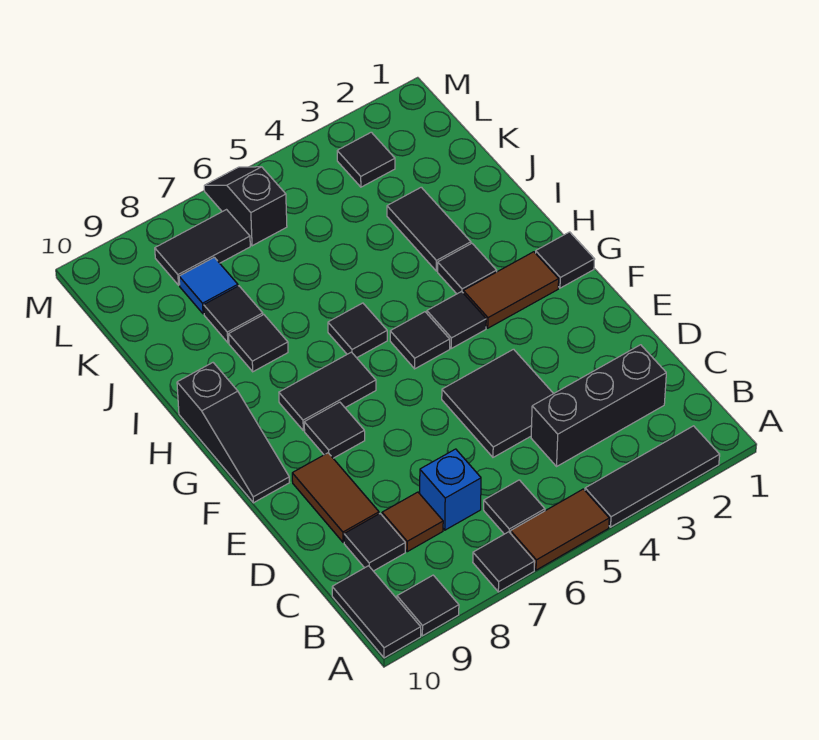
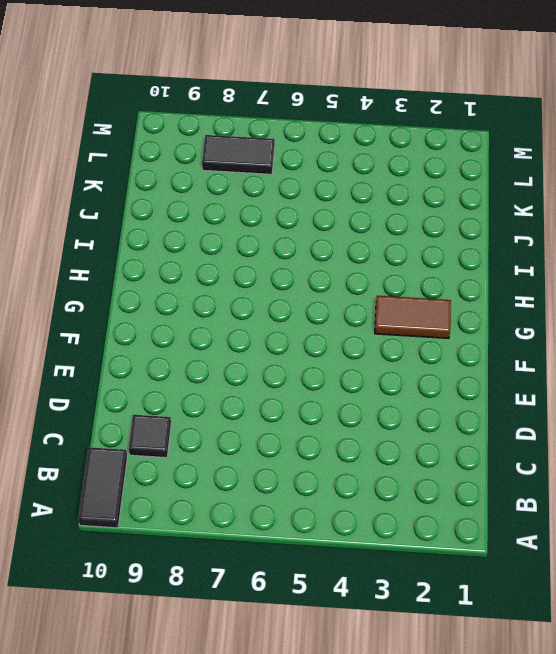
none -> black tile A2:A4 level 1
none -> brown tile A5:A6 level 1
none -> black tile A7 level 1

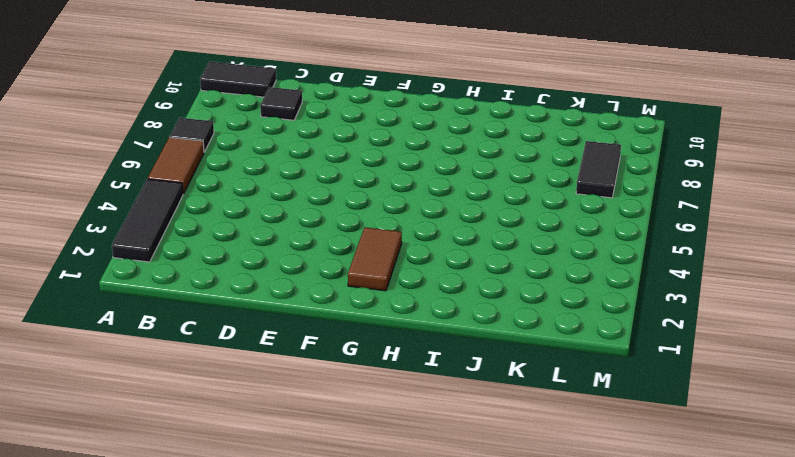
none -> black tile A9 level 1
none -> black tile B6 level 1
none -> black brick C2:C4 level 1

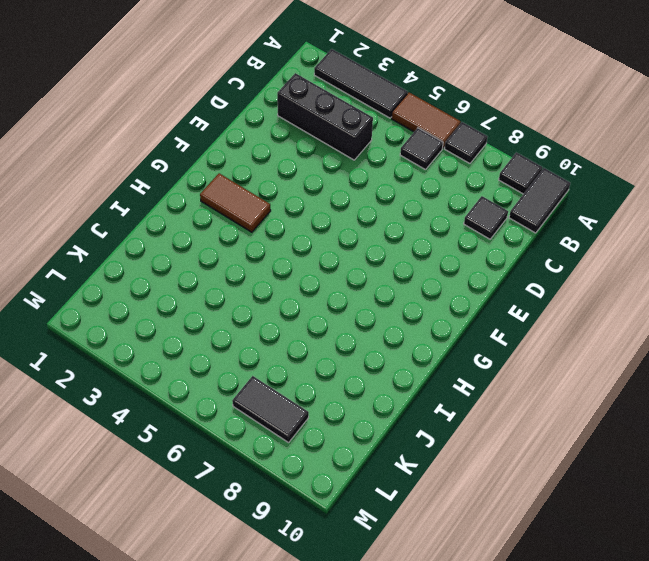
none -> blue brick C7 level 1
none -> brown tile C8 level 1
none -> black tile D4:E5 level 1

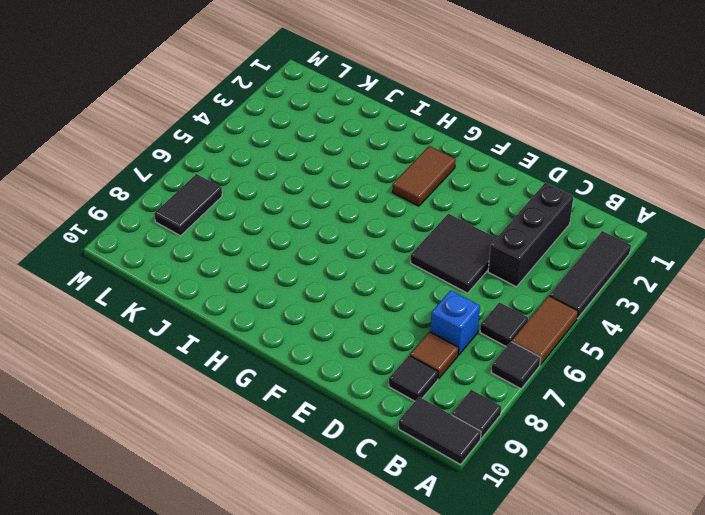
none -> brown tile D9:E9 level 1
none -> black tile F8 level 1
none -> black slope F10:H10 level 1 top H

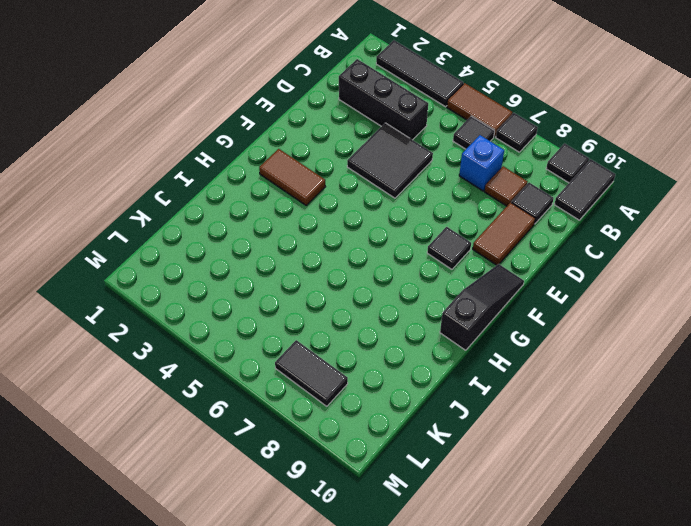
none -> black tile G1 level 1
none -> black tile G4 level 1
none -> black tile G5 level 1

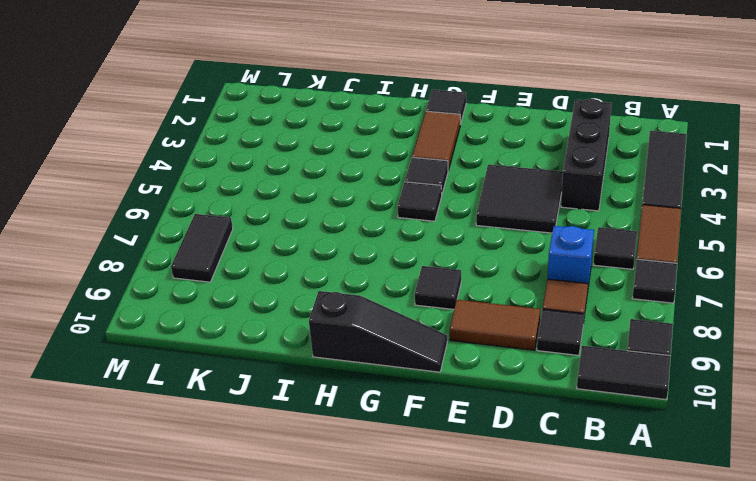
none -> black tile G7:G8 level 1
none -> black tile H3 level 1
none -> black tile H6 level 1

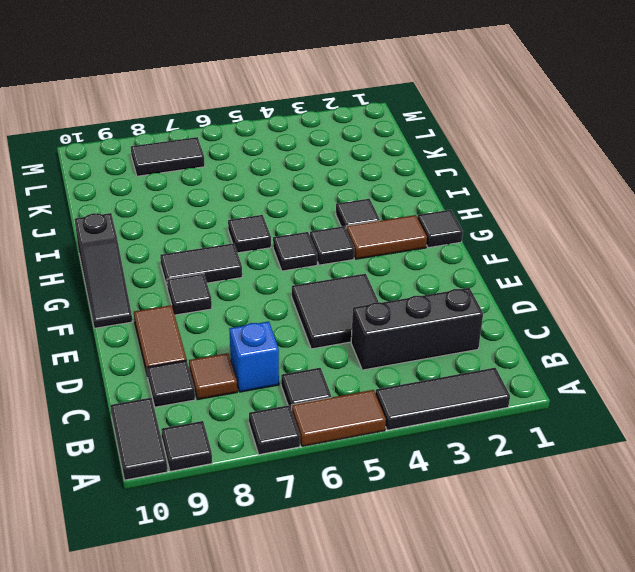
none -> black tile I3:J3 level 1
none -> black tile I8 level 1
none -> black tile J8 level 1

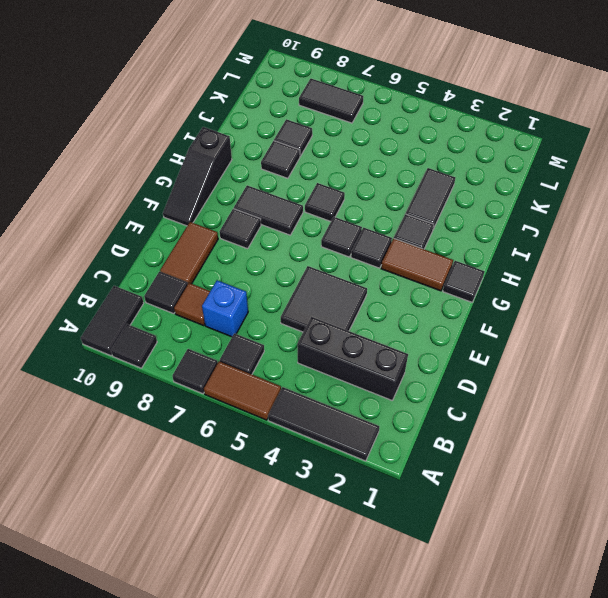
none -> blue tile K8 level 1
none -> black tile L3 level 1
none -> black slope L6:M6 level 1 top L

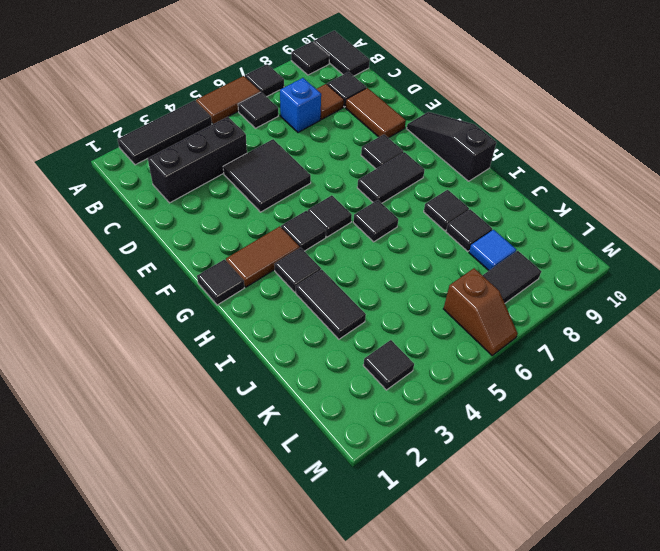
brown slope L6:M6 level 1 top L -> black slope L6:M6 level 1 top L

